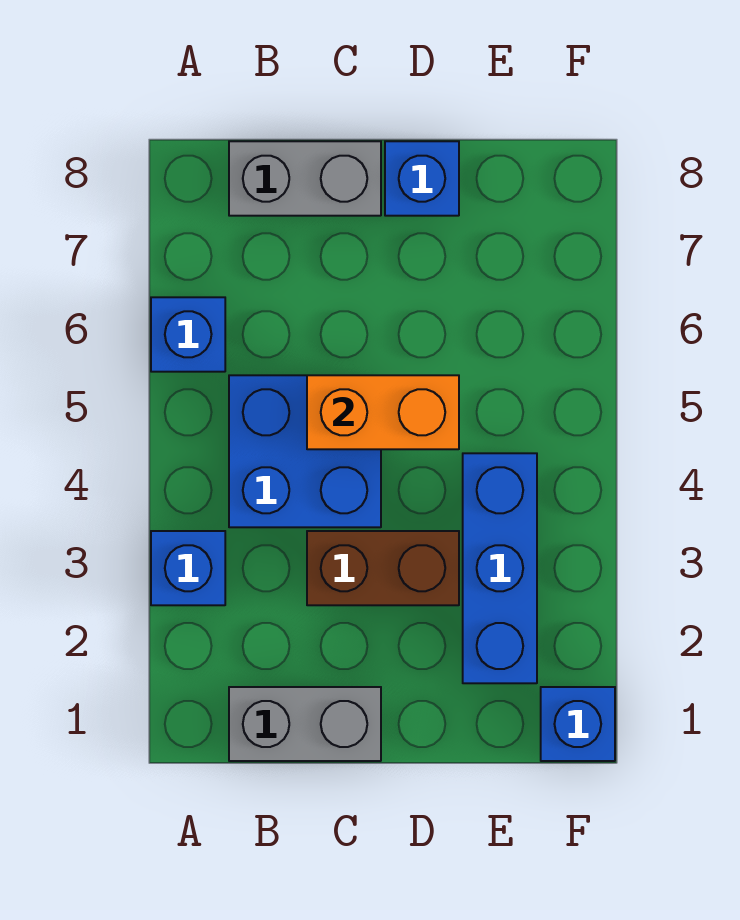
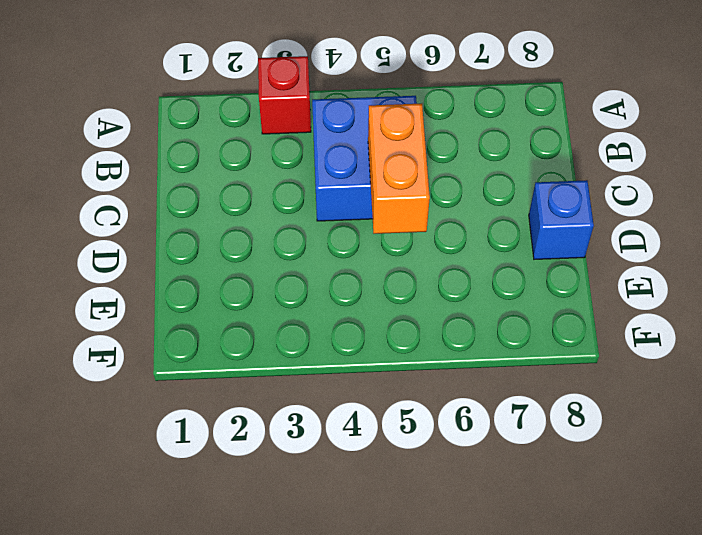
red brick A3 level 1 -> blue brick A3 level 1
none -> blue brick A6 level 1
none -> grey brick B1:C1 level 1

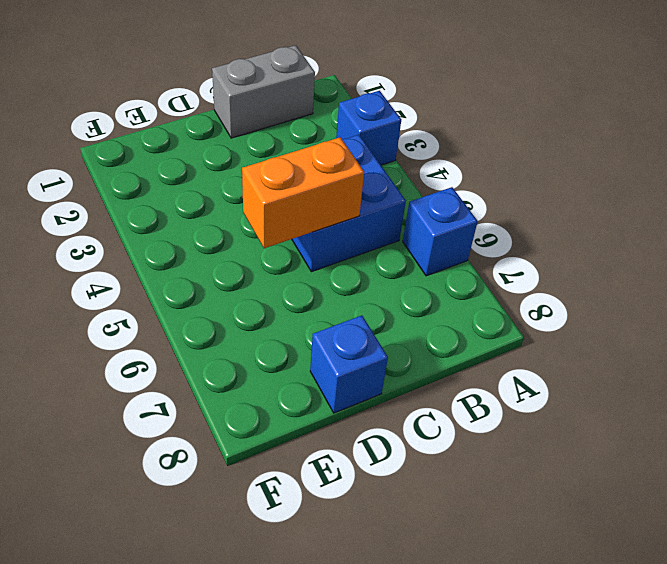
none -> grey brick B8:C8 level 1
none -> brown brick C3:D3 level 1

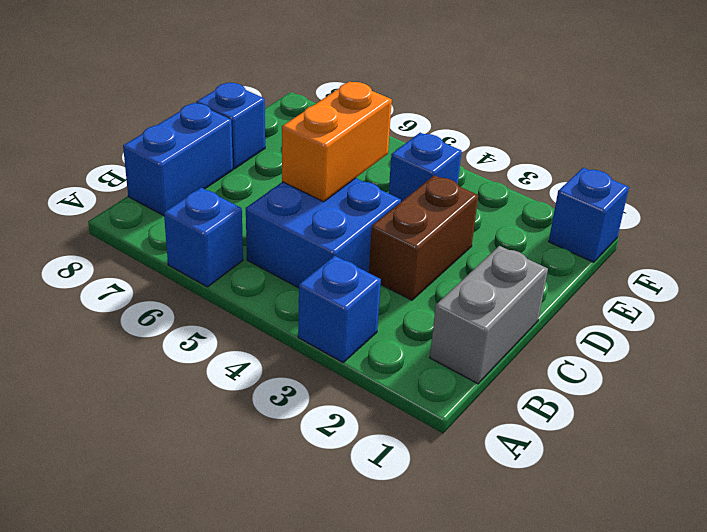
blue brick B8:C8 level 1 -> grey brick B8:C8 level 1
blue brick E4 level 1 -> blue brick E2:E4 level 1

